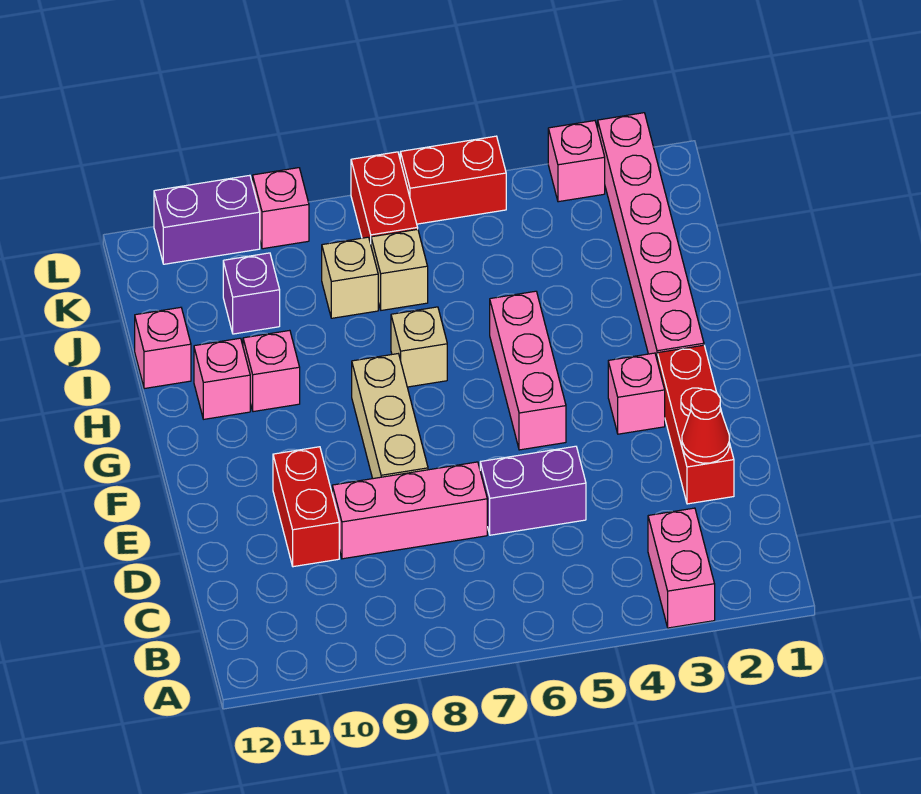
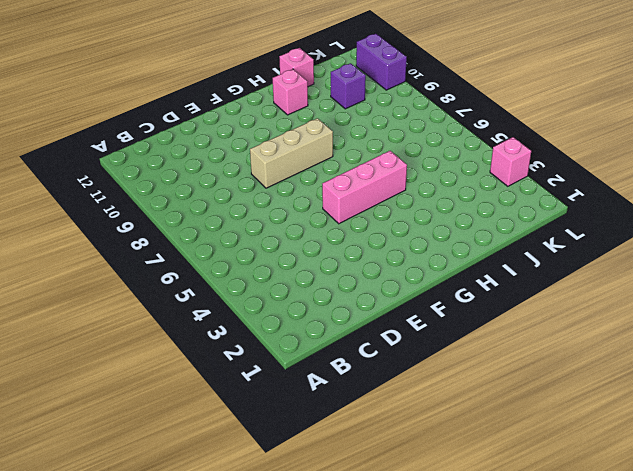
none -> pink brick A3:B3 level 1
none -> red brick D2:F2 level 1
none -> purple brick D5:D6 level 1

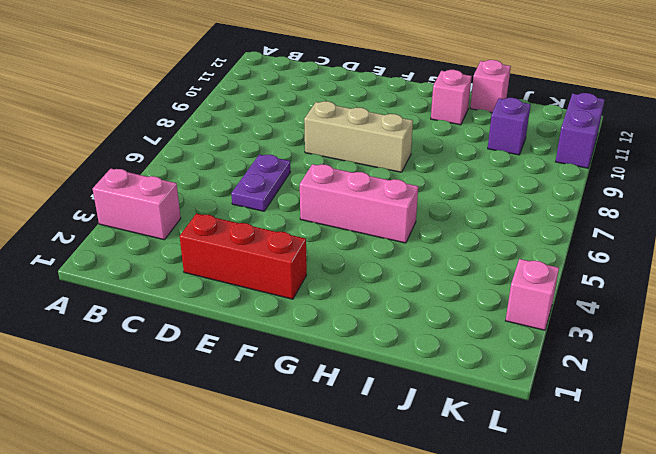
purple plate D5:D6 level 1 -> purple brick D5:D6 level 1
none -> pink brick D7:D9 level 1
none -> red brick D10:E10 level 1
none -> pink brick F3 level 1

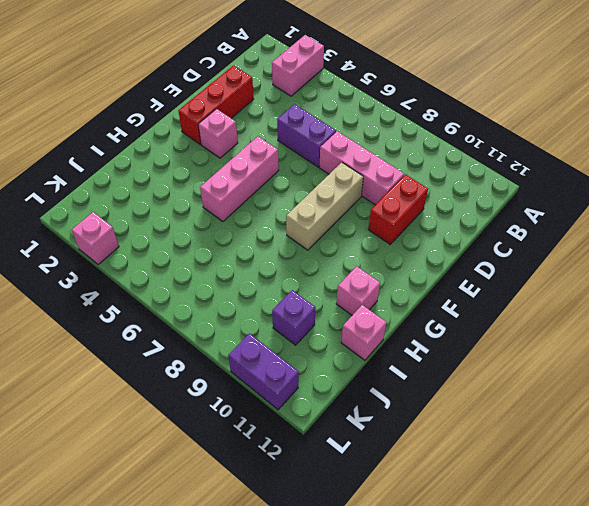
none -> pink brick G2:L2 level 1
none -> tan brick H7 level 1
none -> pink brick H10 level 1

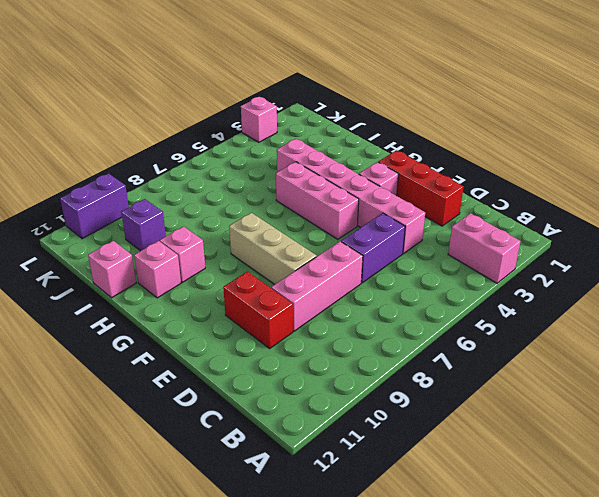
pink brick D4:I4 level 1 -> pink brick G2:L2 level 1
none -> tan brick H7 level 1
none -> tan brick J7 level 1
none -> tan brick J8 level 1

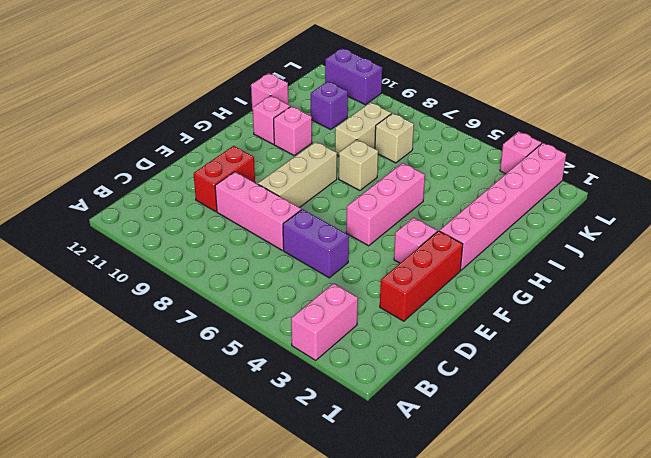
tan brick I8:J8 level 1 -> tan brick J8 level 1
none -> red brick K7:L7 level 1
none -> red brick L5:L6 level 1
none -> pink brick L9 level 1

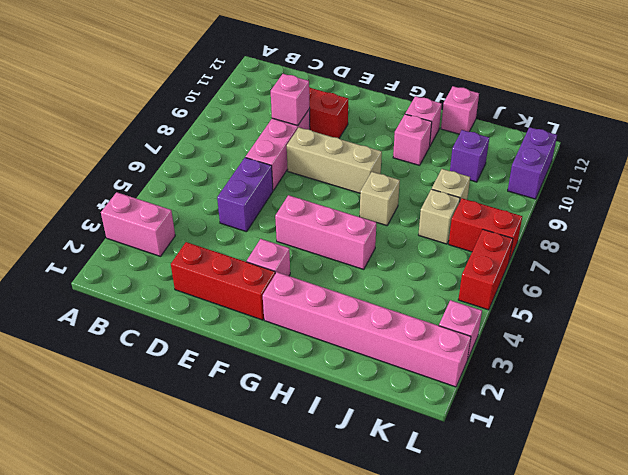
pink brick D9 level 2 -> pink brick L9 level 1
none -> red cone D2 level 2

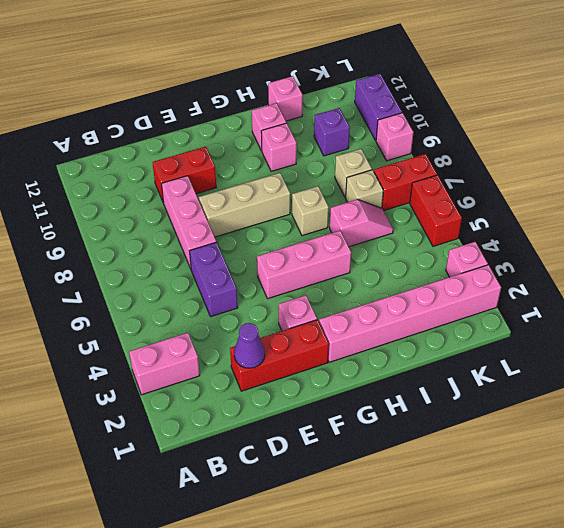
purple cone D2 level 2 -> red cone D2 level 2
pink slope I6:J6 level 1 top I -> none

